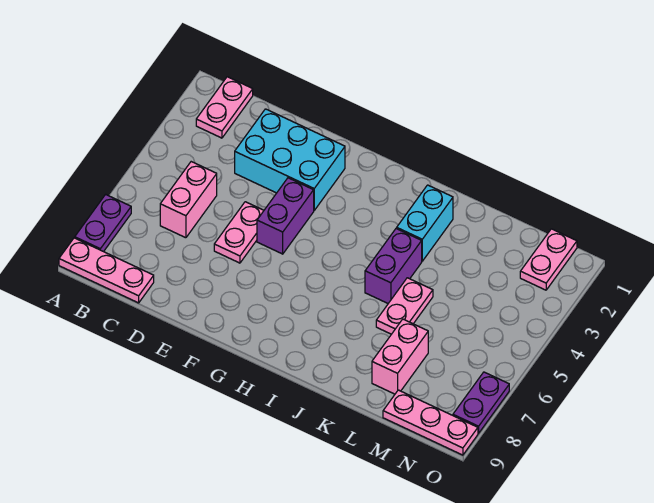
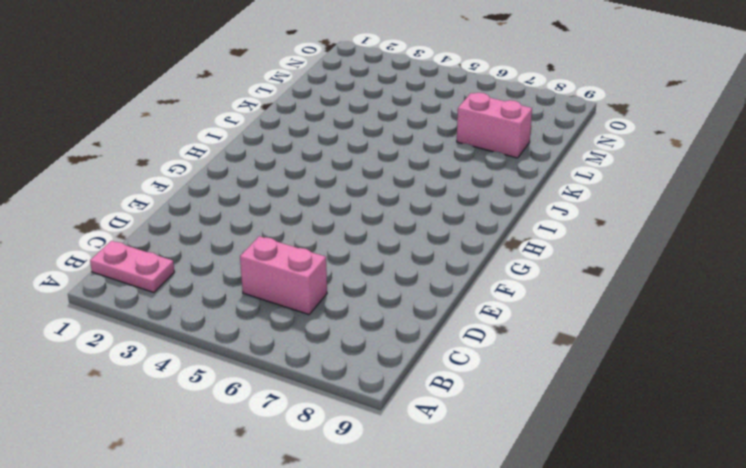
none -> purple plate A7:A8 level 1
none -> pink plate A9:C9 level 1
none -> cyan brick D2:F3 level 1

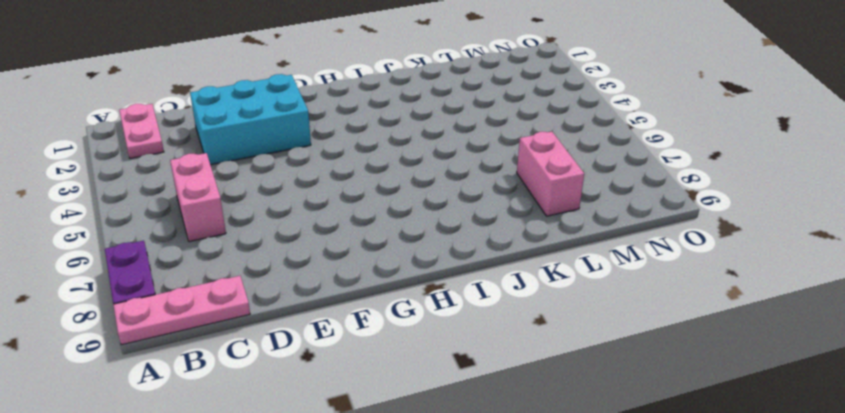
none -> pink plate E5:E6 level 1
none -> purple brick F4:F5 level 1
none -> cyan brick J2:J3 level 1

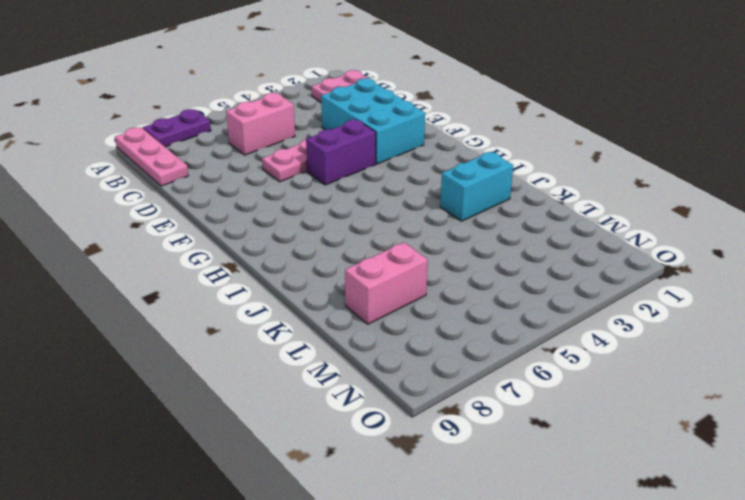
none -> purple brick J4:J5 level 1
none -> pink plate K5:K6 level 1
none -> pink plate M9:O9 level 1

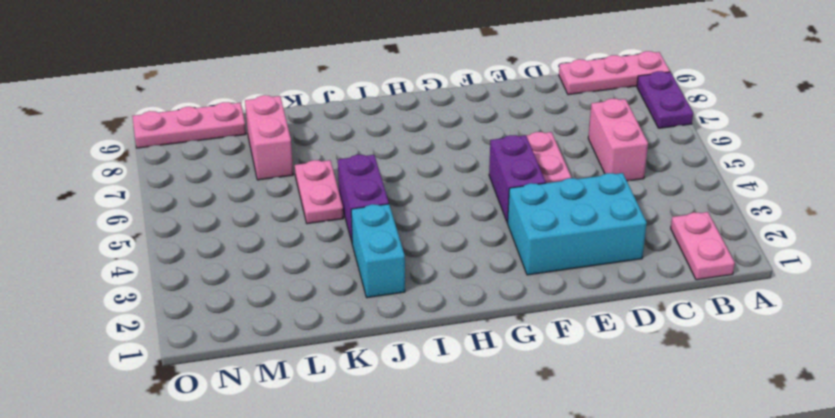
none -> pink plate N1:N2 level 1
none -> purple plate O7:O8 level 1

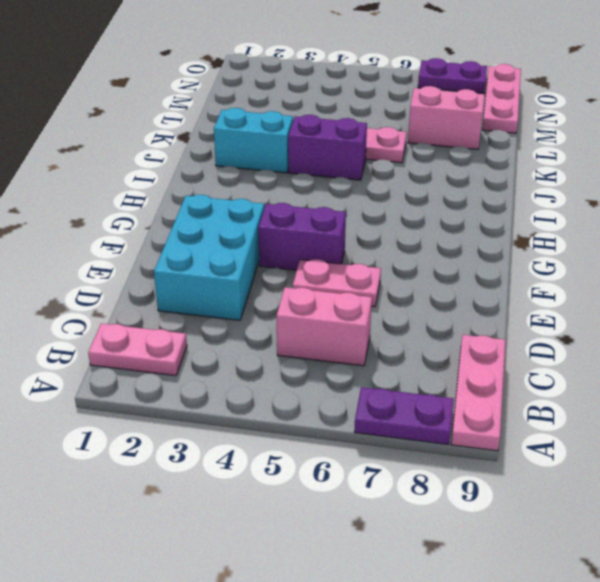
none -> pink plate N1:N2 level 1

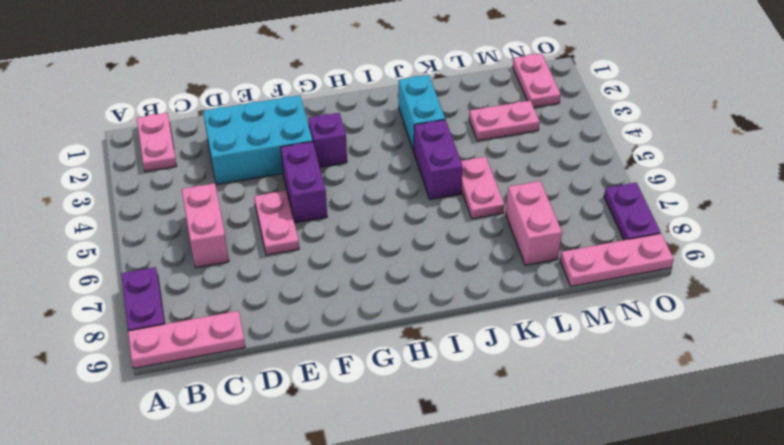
purple brick G3 level 1 -> none
pink plate L3:M3 level 1 -> none

